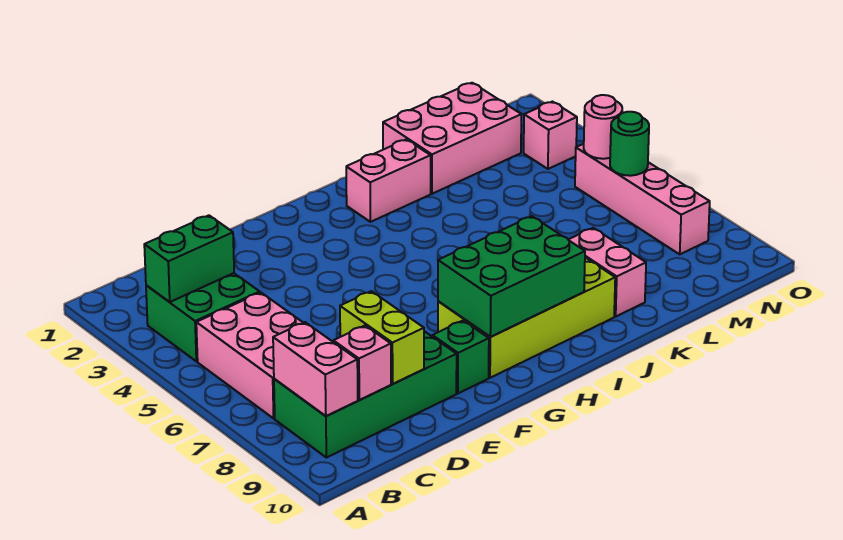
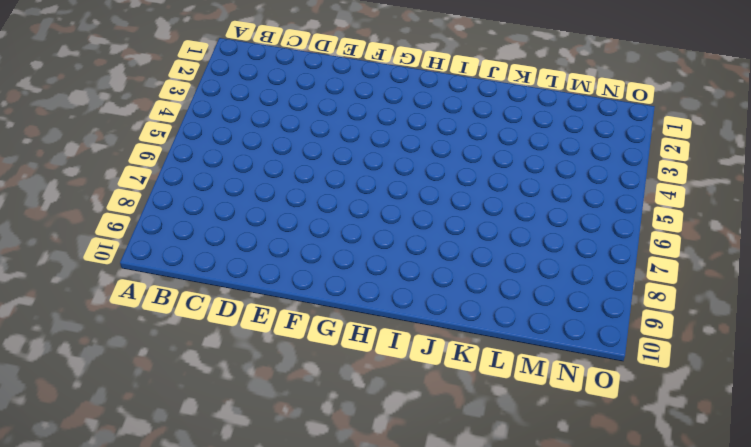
none -> green brick B3:C4 level 1
none -> pink brick B5:C7 level 1
none -> green brick B8:E9 level 1

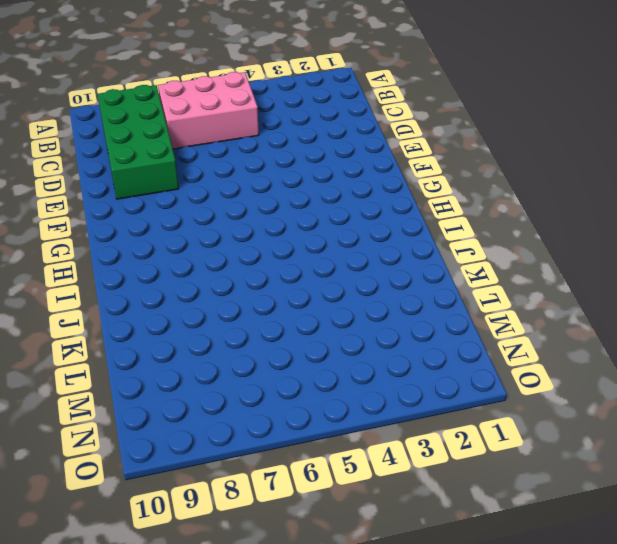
none -> green brick B3:C4 level 1
none -> green brick F9 level 1
none -> lime brick G8:J9 level 1

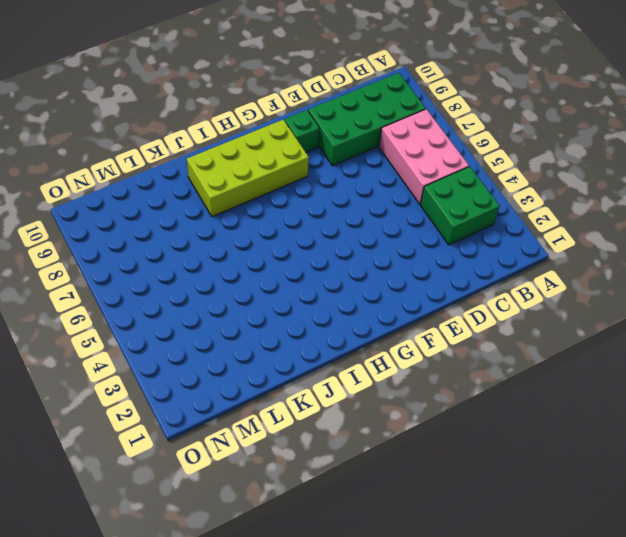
none -> pink brick I2:J2 level 1
none -> pink brick K1:M2 level 1
none -> pink brick K8:K9 level 1

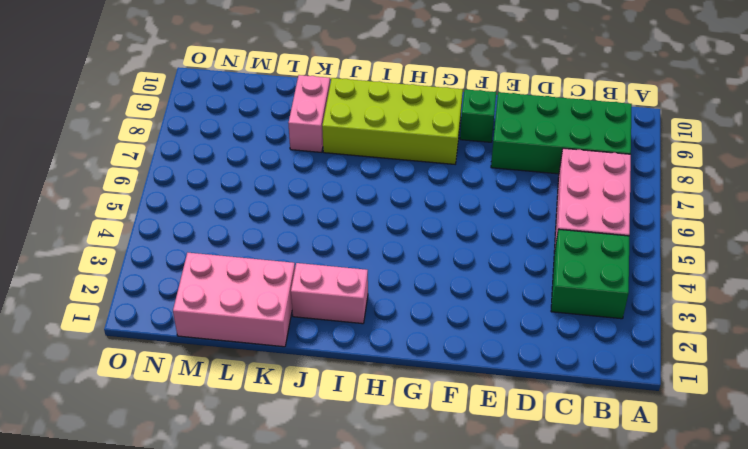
none -> pink brick N3 level 1
none -> pink brick N5:N8 level 1
none -> green brick B3:C3 level 2

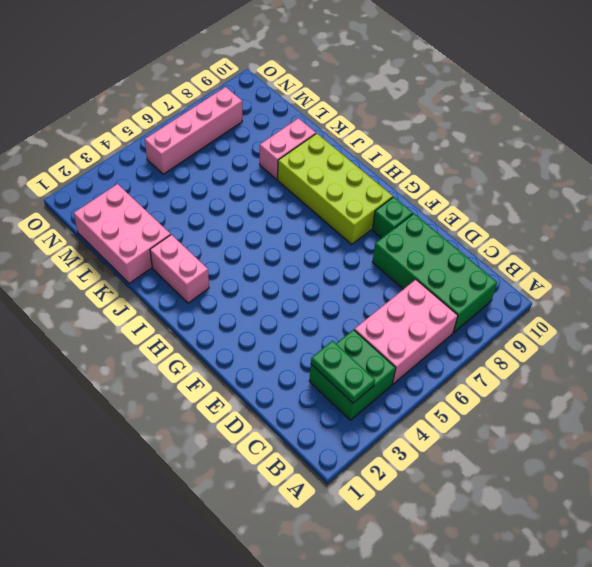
green plate B3:C3 level 2 -> green brick B3:C3 level 2
none -> pink brick N3 level 1
none -> pink brick B8:B9 level 2
none -> pink brick C9 level 2

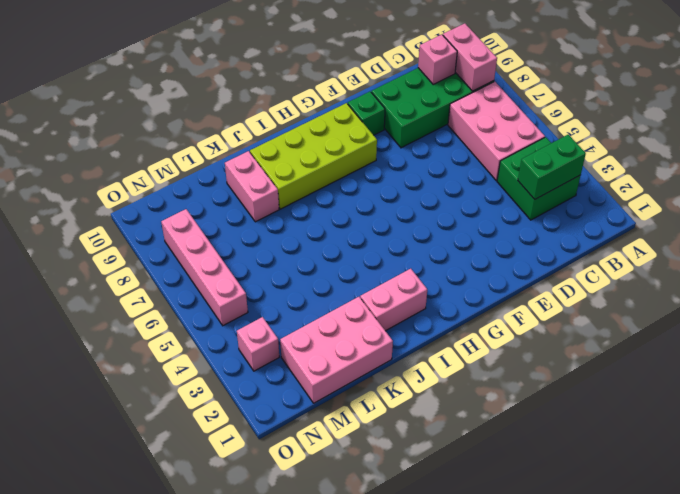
none -> lime brick D8:D9 level 2
none -> green brick G8:I9 level 2
none -> pink round brick N5 level 2

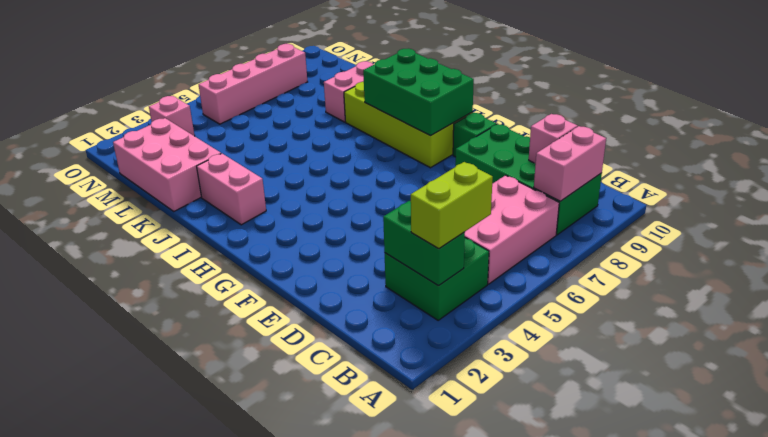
lime brick B3:B4 level 3 -> lime brick D8:D9 level 2
none -> pink round brick N5 level 2
none -> green round brick N6 level 2

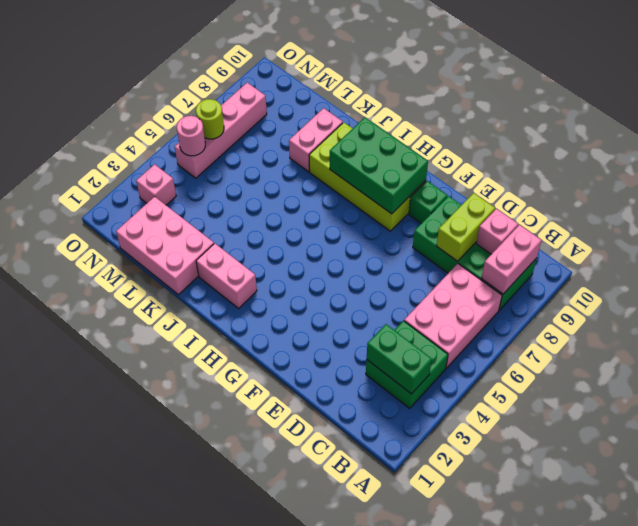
lime round brick N6 level 2 -> green round brick N6 level 2

